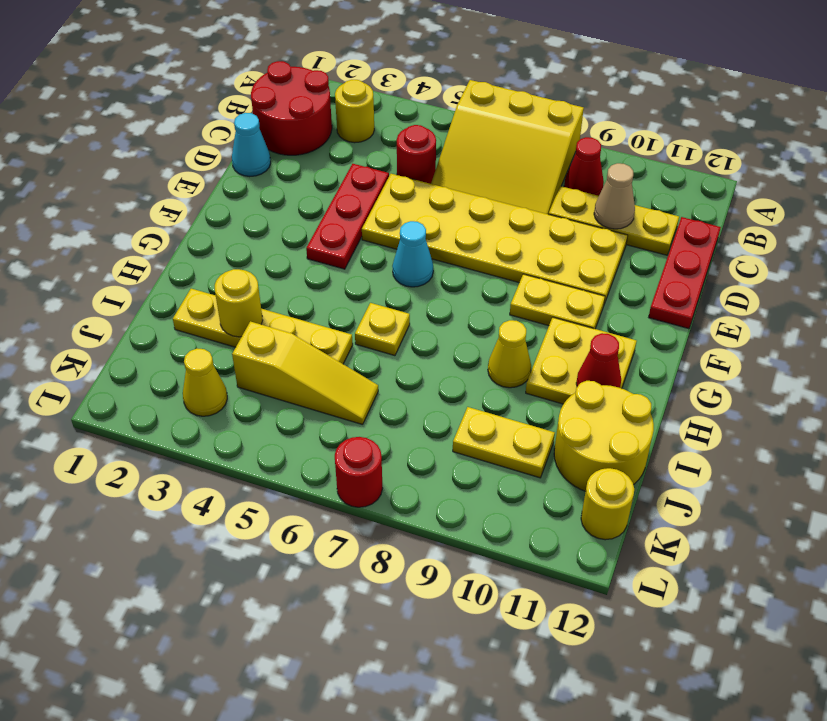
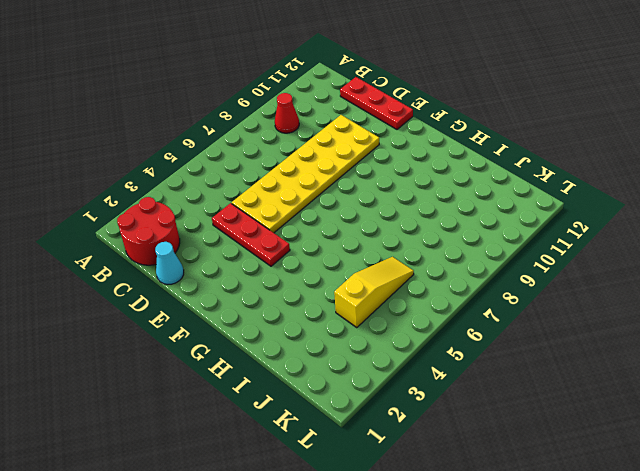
none -> yellow slope A6:C8 level 1 top A
none -> yellow round brick B3 level 1
none -> red round brick C5 level 1

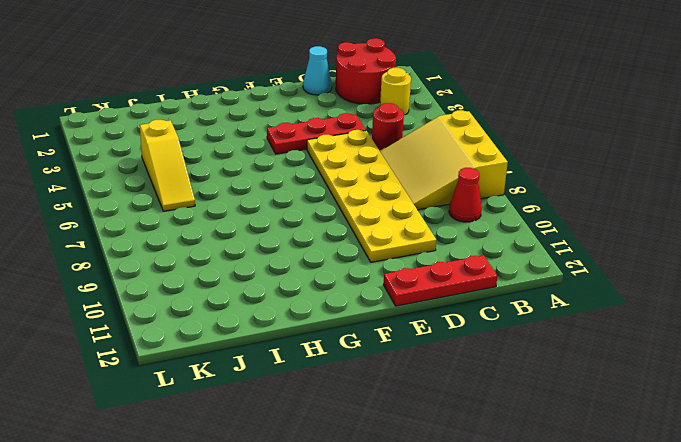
none -> yellow plate C9:C11 level 1
none -> cyan cone F6 level 1
none -> yellow plate F9:F10 level 1

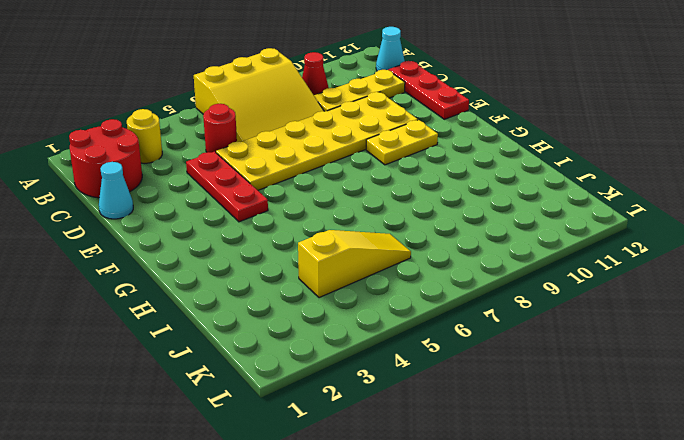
cyan cone B12 level 1 -> cyan cone F6 level 1
none -> yellow plate G10:H11 level 1
none -> yellow plate H6 level 1
none -> yellow cone H9 level 1

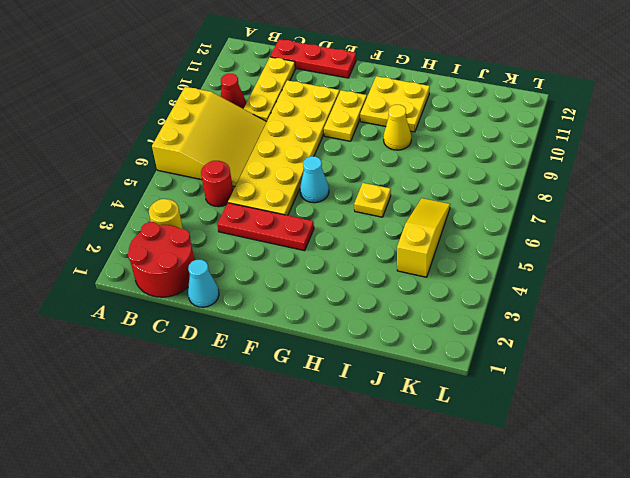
none -> yellow plate I2:I5 level 1
none -> yellow round brick I11:J12 level 1
none -> yellow plate J9:J10 level 1

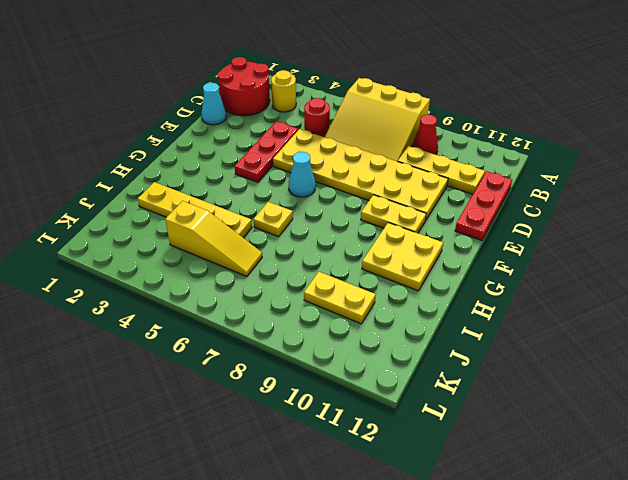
none -> yellow cone H9 level 1
none -> yellow round brick I11:J12 level 1
none -> yellow cone K3 level 1

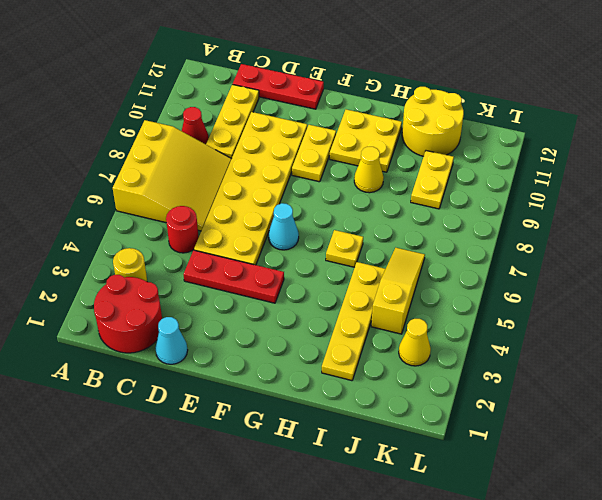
none -> yellow round brick K12 level 1
none -> red round brick L7 level 1
none -> tan cone C10 level 2

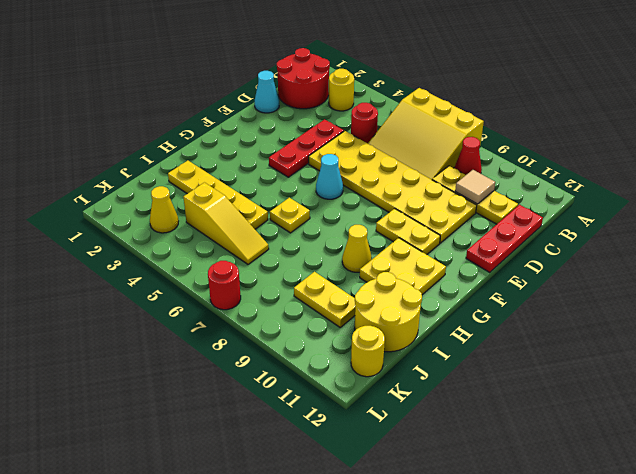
tan tile C10 level 2 -> tan cone C10 level 2
none -> red cone H11 level 2
none -> yellow round brick I3 level 2

